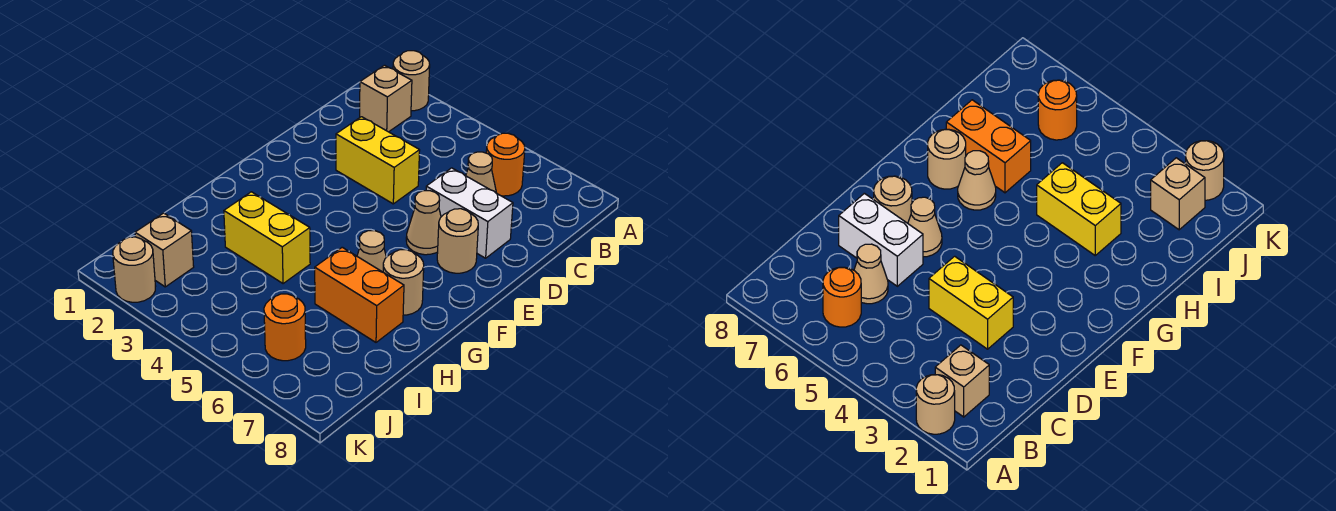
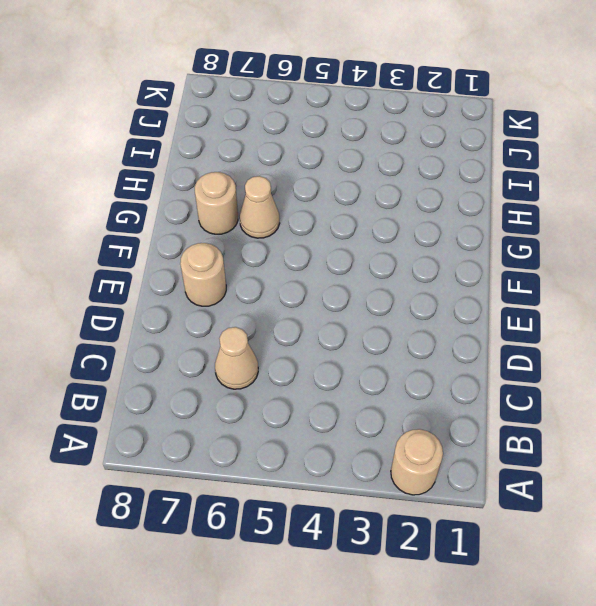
none -> tan brick B2 level 1
none -> orange round brick B6 level 1
none -> yellow brick D3:D4 level 1

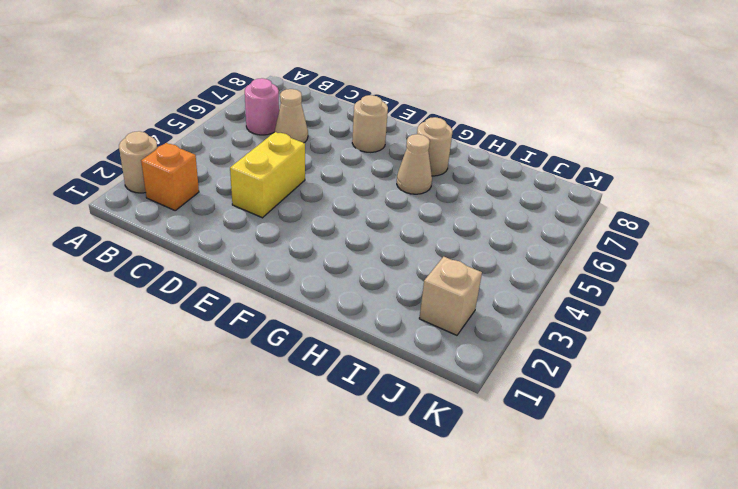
orange brick B2 level 1 -> tan brick B2 level 1
pink round brick B6 level 1 -> orange round brick B6 level 1
none -> white brick D6:D7 level 1
none -> tan cone E6 level 1
none -> yellow brick H3:H4 level 1

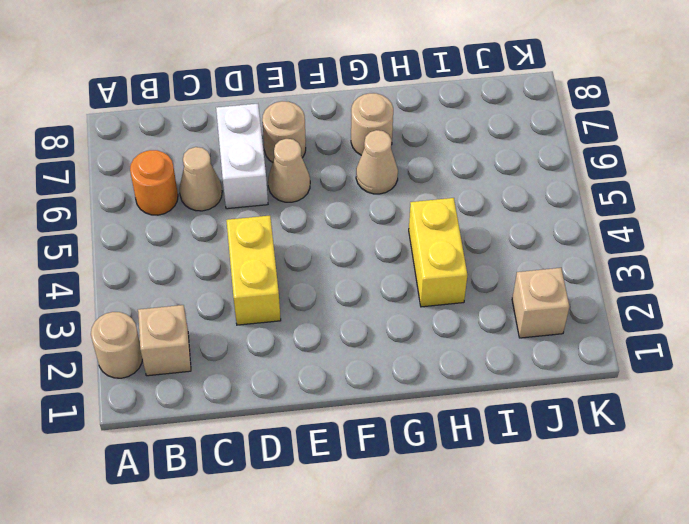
none -> orange brick H6:H7 level 1
none -> orange round brick J6 level 1
none -> tan round brick K2 level 1

